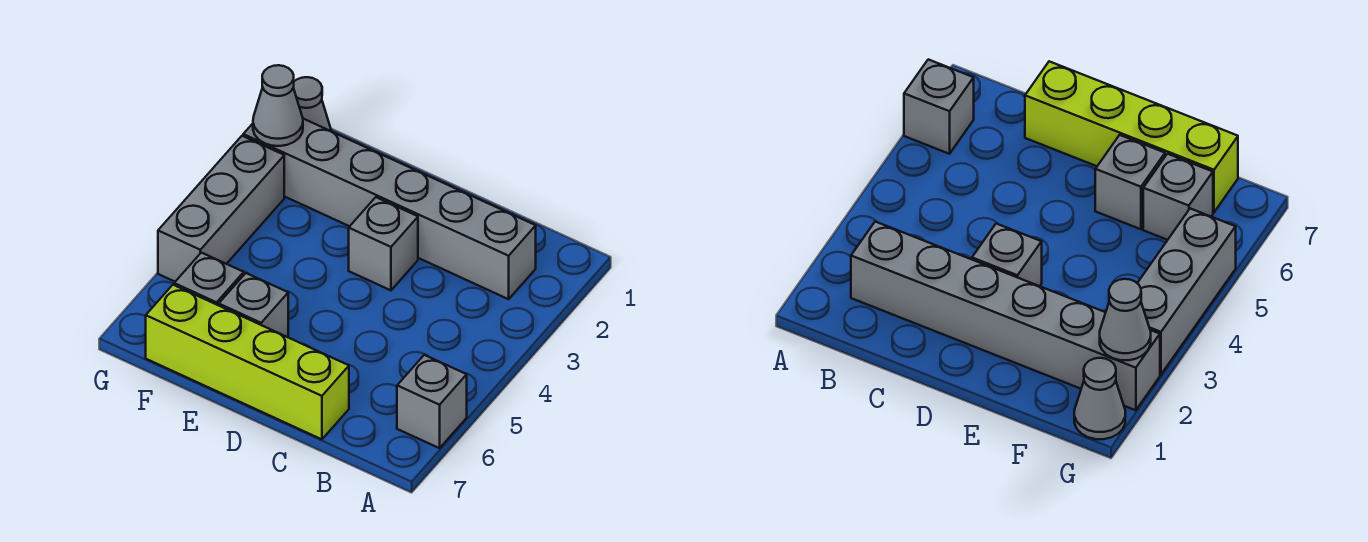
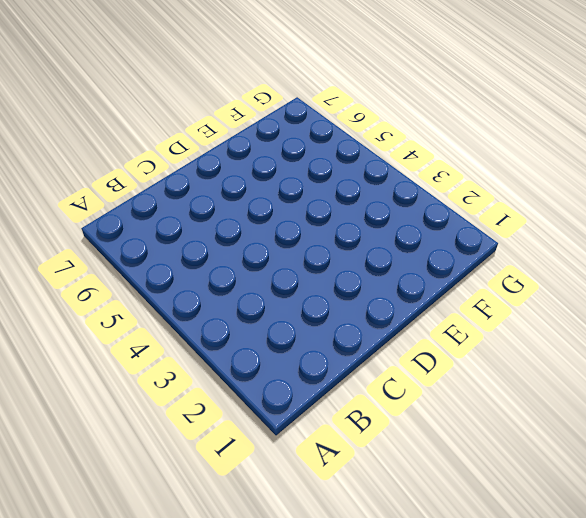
none -> grey brick A6 level 1
none -> grey brick B2:G2 level 1

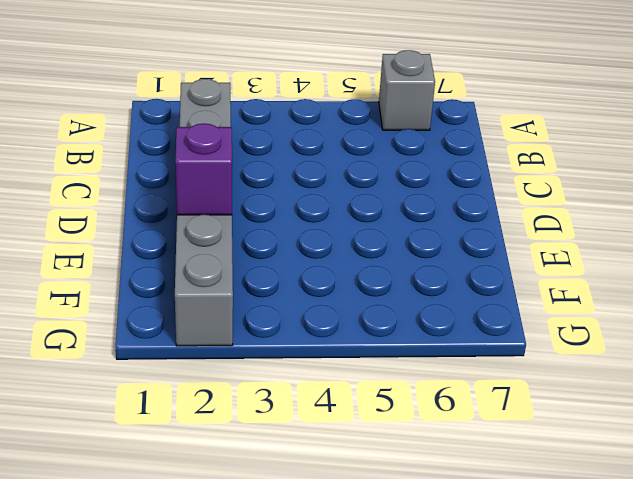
purple brick E2 level 2 -> none
none -> lime brick C7:F7 level 1
none -> grey brick D3 level 1

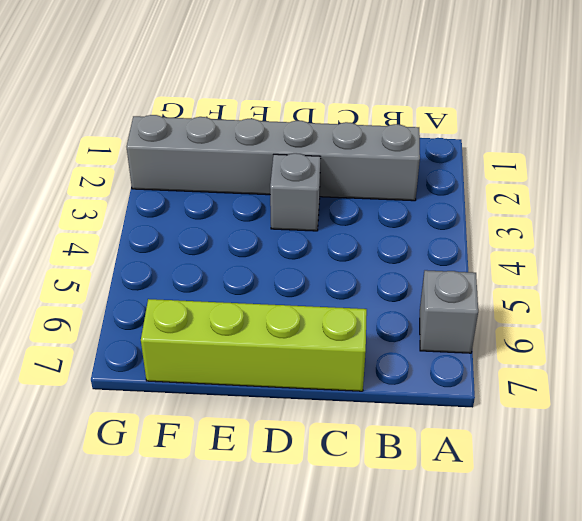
none -> grey brick E6 level 1
none -> grey brick F6 level 1

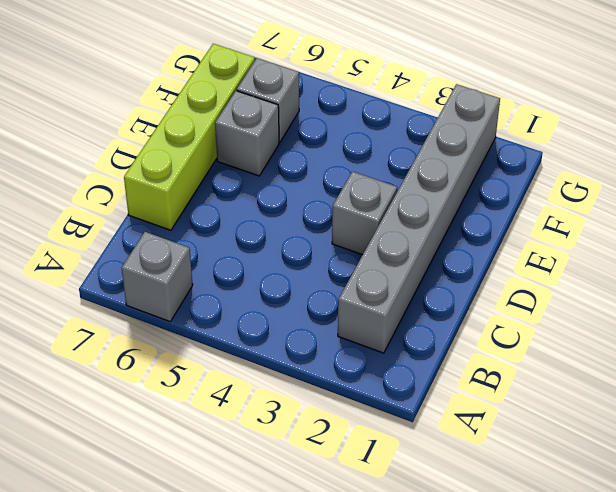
none -> grey cone G1 level 1
none -> grey brick G3:G5 level 1

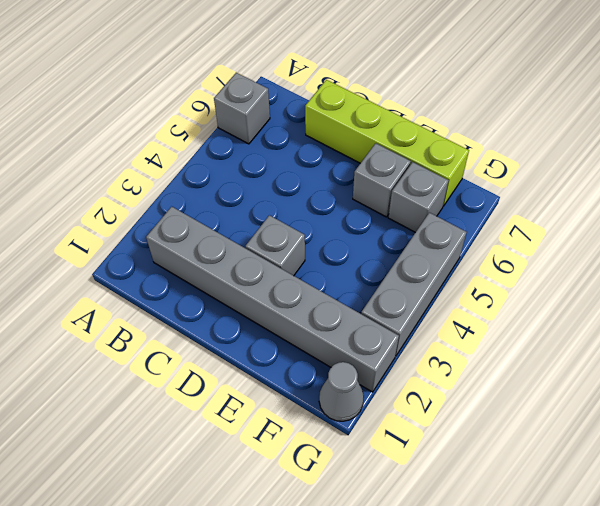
none -> grey cone G2 level 2

